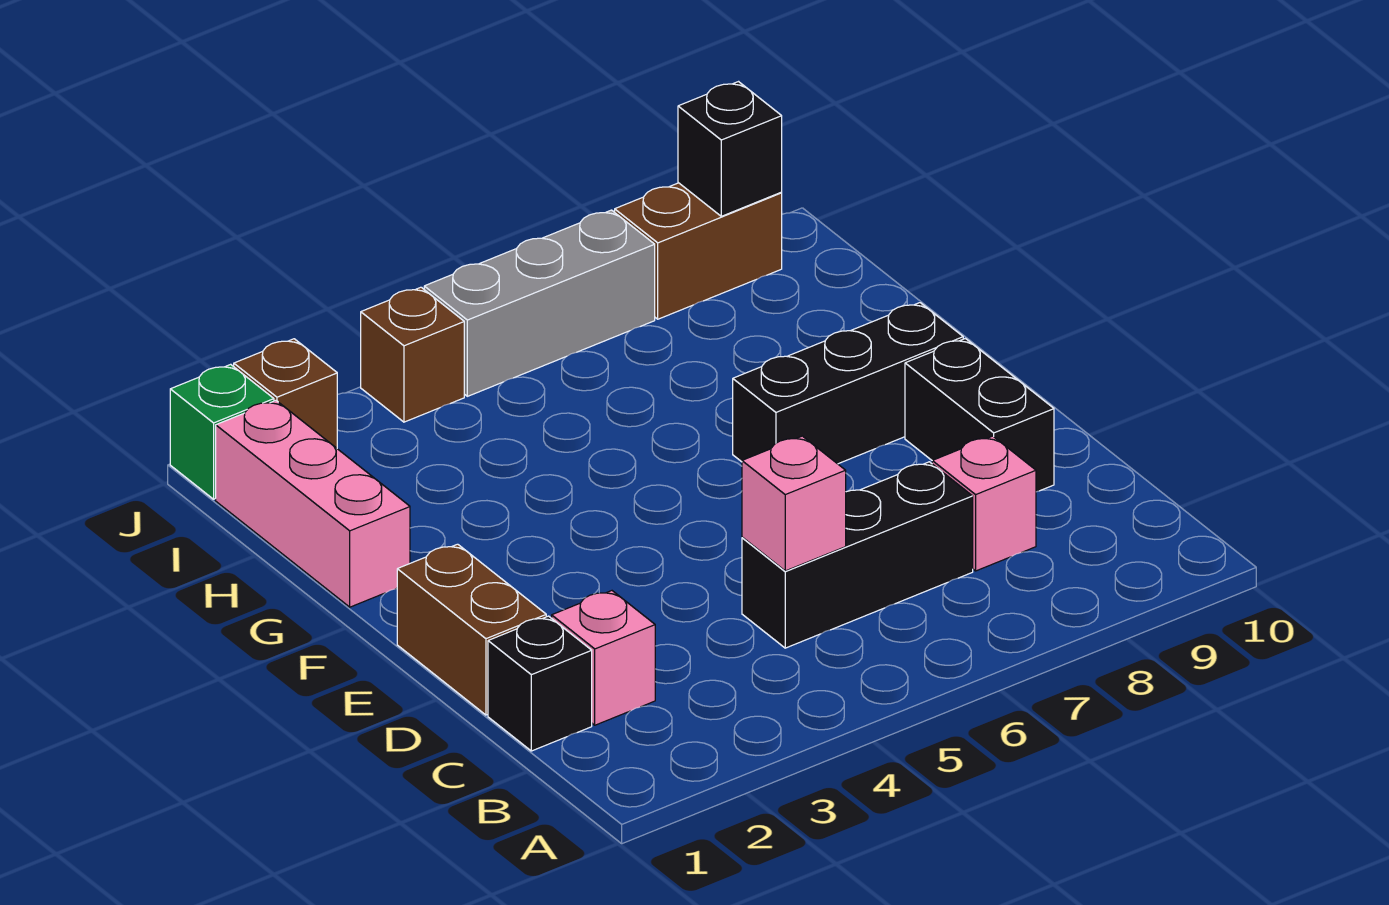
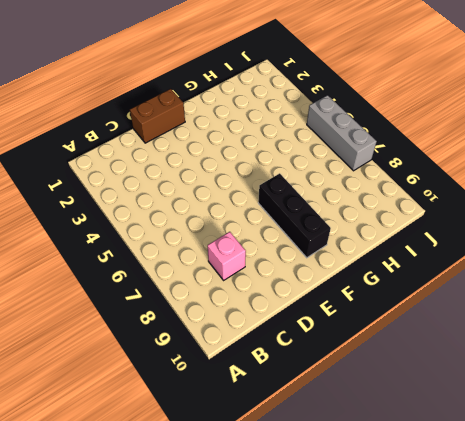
none -> black brick C1 level 1
none -> pink brick C2 level 1
none -> black brick C5:C7 level 1

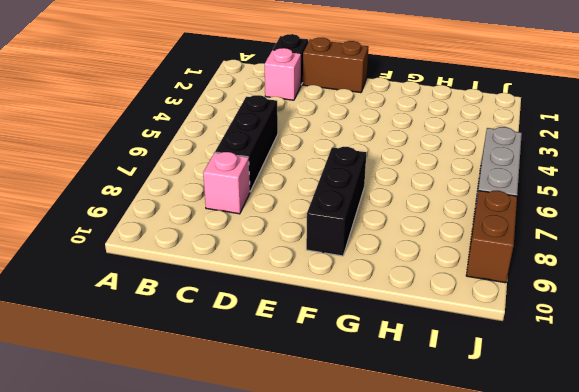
none -> black brick D9:E9 level 1
none -> pink brick G1:I1 level 1
none -> green brick J1 level 1

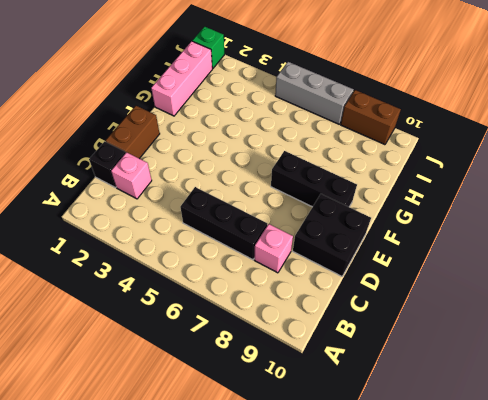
black brick D9:E10 level 1 -> black brick D9:E9 level 1
none -> brown brick J2 level 1
none -> brown brick J4 level 1
none -> pink brick C5 level 2

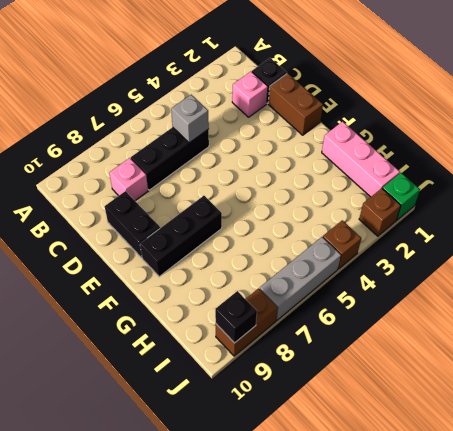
grey brick C5 level 2 -> pink brick C5 level 2

